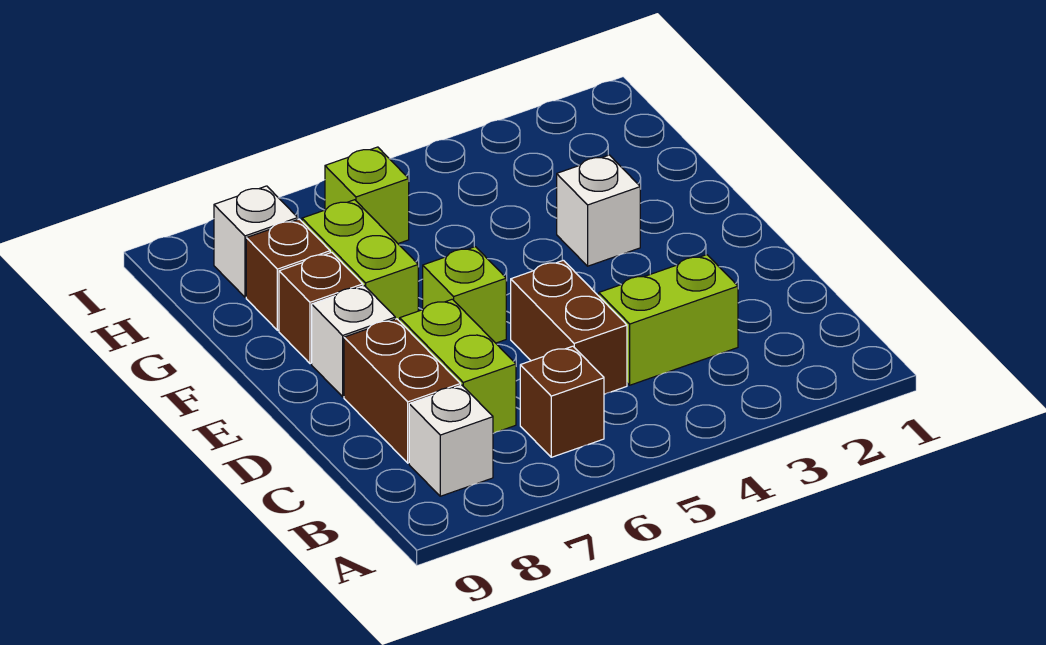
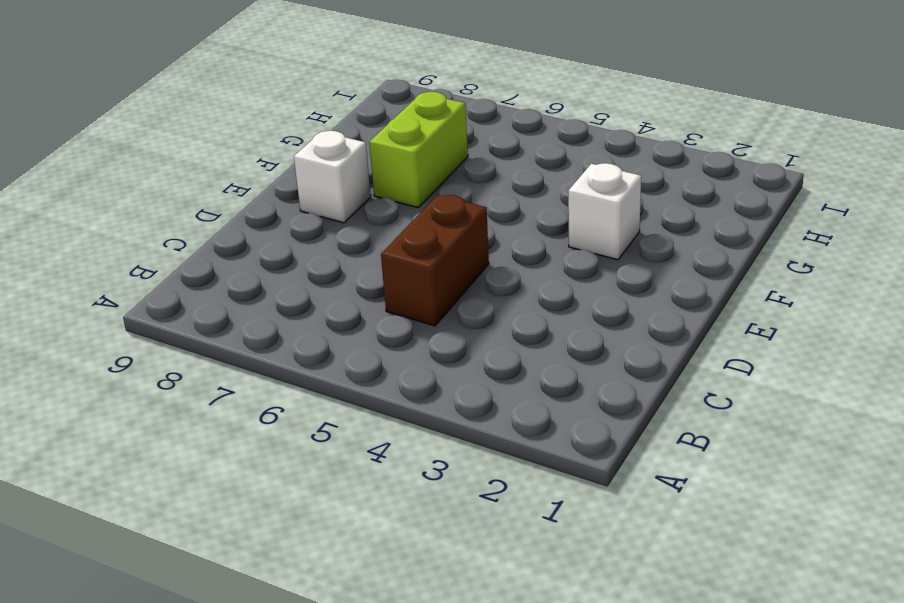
none -> brown brick B6 level 1
none -> white brick B8 level 1
none -> lime brick C3:C4 level 1

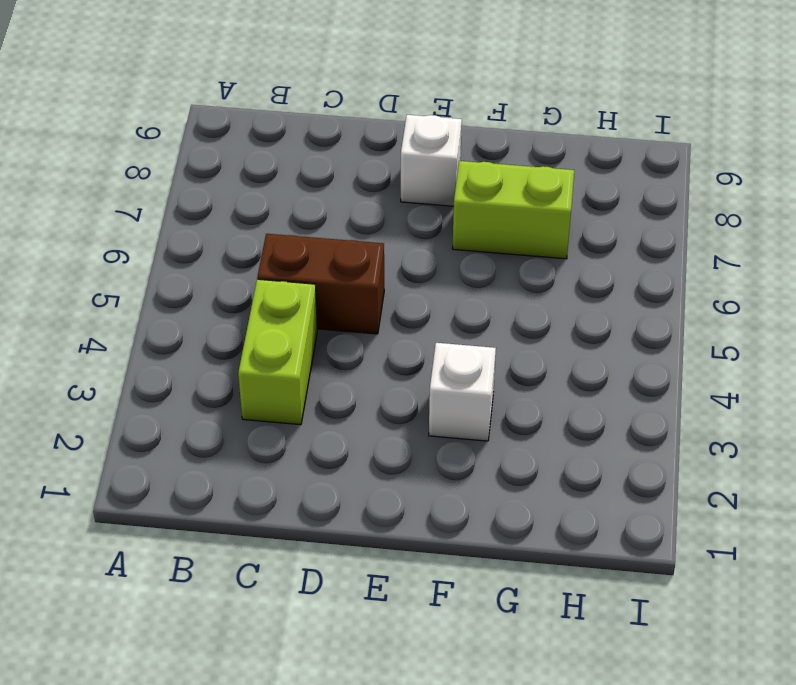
none -> brown brick B6 level 1
none -> white brick B8 level 1
none -> lime brick C7:D7 level 1

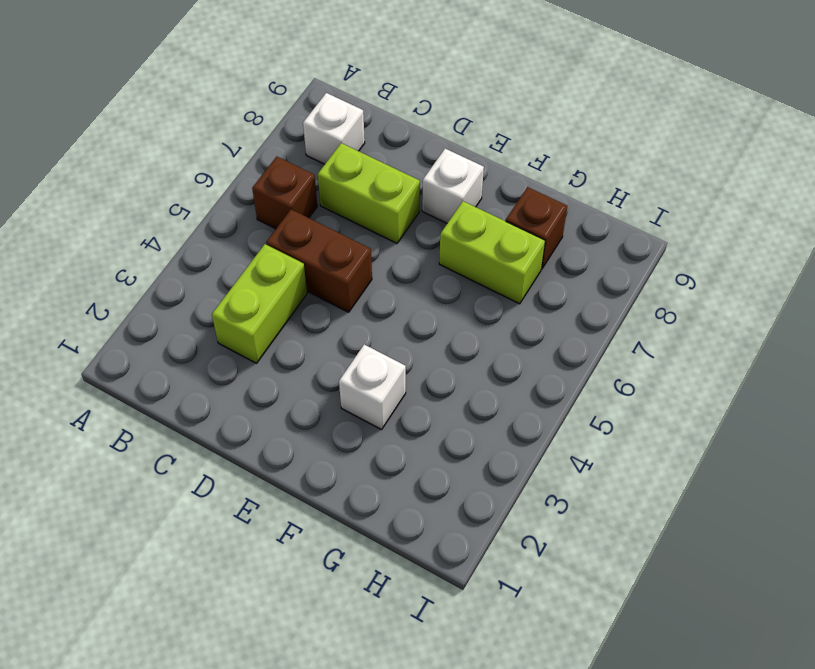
none -> brown brick C8:D8 level 1
none -> lime brick E6 level 1
none -> brown brick F8 level 1

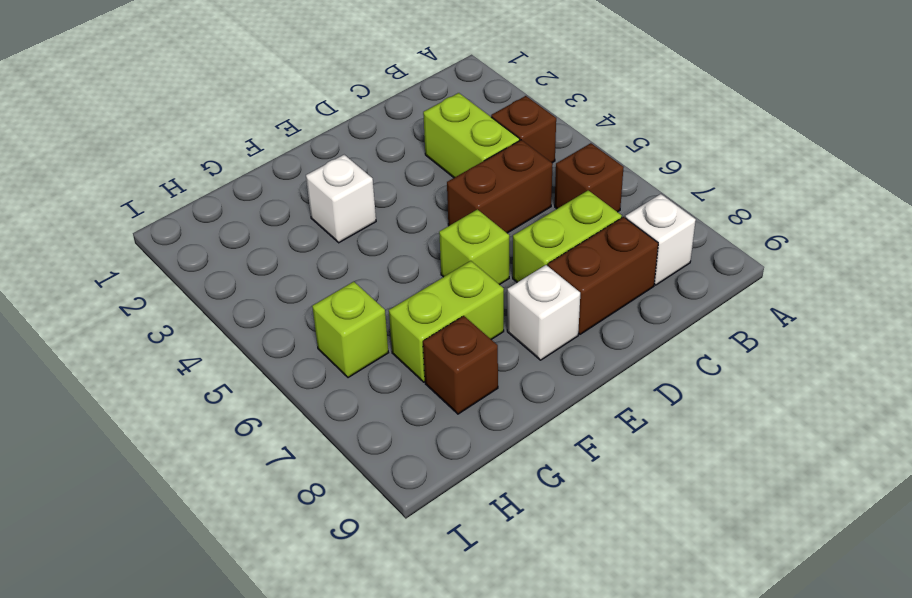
brown brick B4 level 1 -> brown brick F8 level 1
none -> white brick H8 level 1

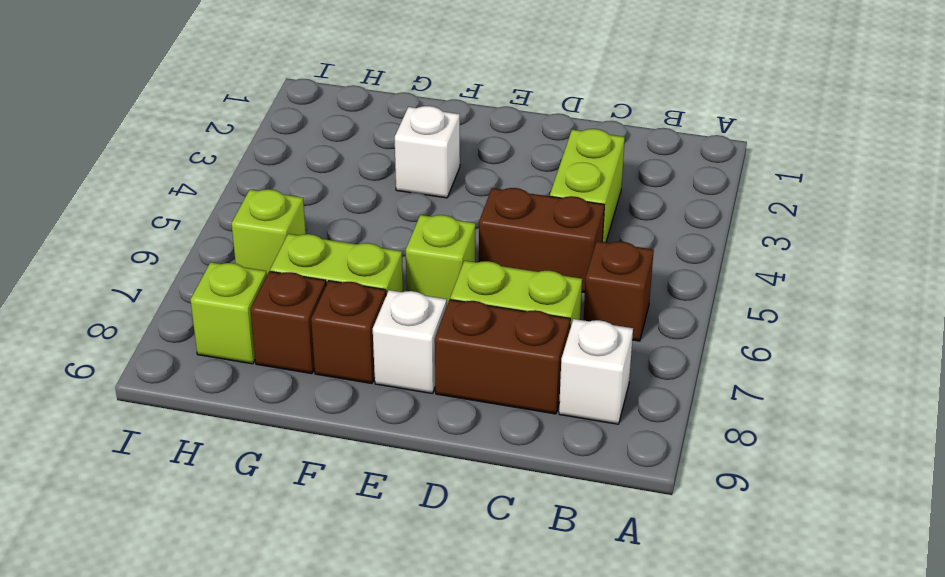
lime brick H8 level 1 -> white brick H8 level 1

